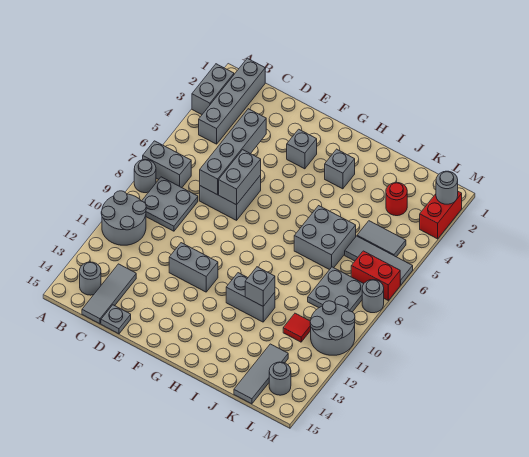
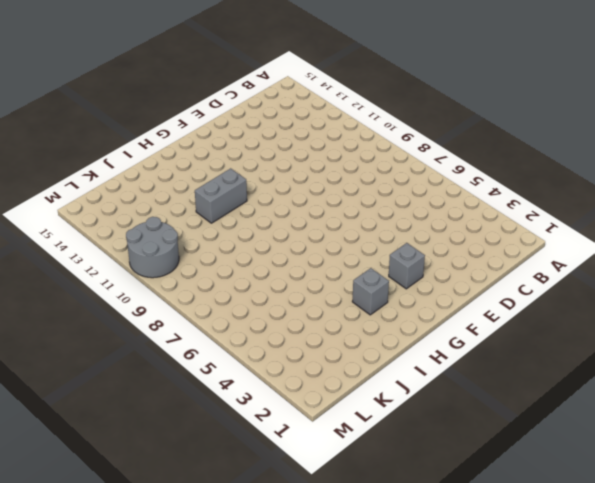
none -> grey brick A2:A3 level 1
none -> grey brick A7:B7 level 1
none -> grey round brick A8 level 1
none -> grey round brick A10:B11 level 1

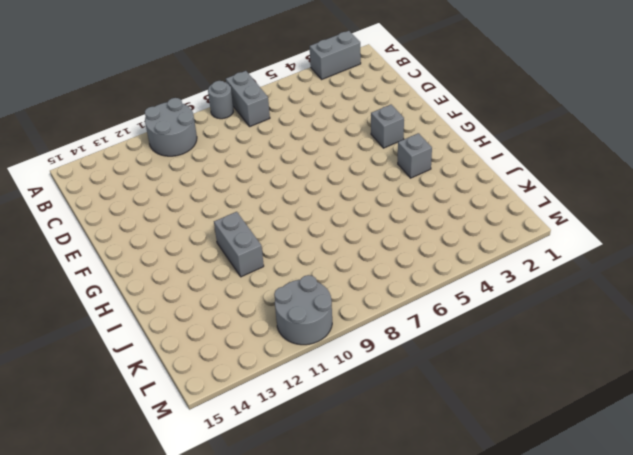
none -> grey brick B1:B4 level 1
none -> grey plate B8:C9 level 1
none -> grey round brick B14 level 1
none -> grey tile C13:C15 level 1

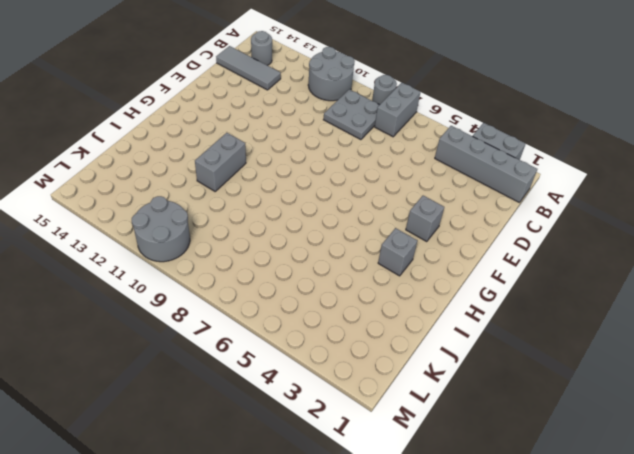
none -> grey brick D6:E7 level 1
none -> grey plate D15 level 1
none -> grey brick E11:F11 level 1
none -> grey brick I6:J7 level 1

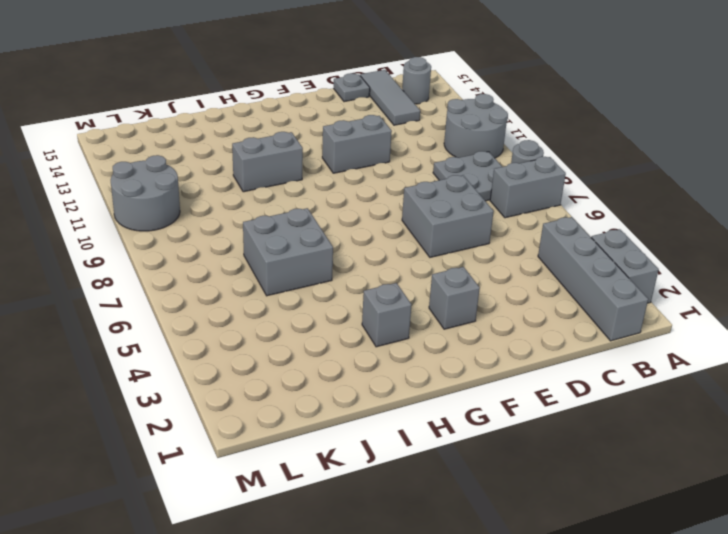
none -> red round brick K3 level 1
none -> grey tile K5:L5 level 1
none -> grey tile K6:M6 level 1
none -> grey plate K8:L9 level 1

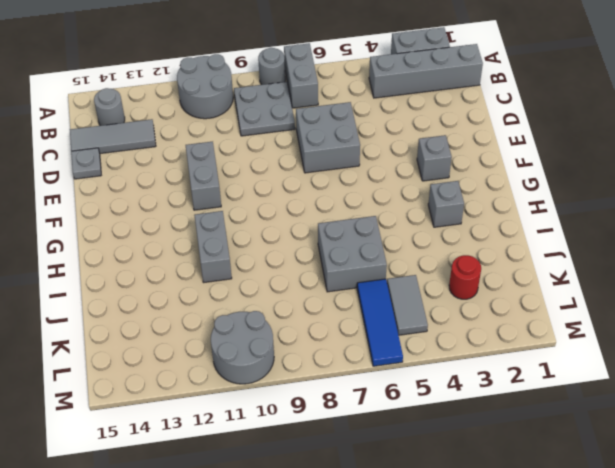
blue tile K6:M6 level 1 -> grey tile K6:M6 level 1
none -> grey plate K8:L9 level 1
none -> red tile K11 level 1
none -> grey tile K13:K15 level 1
none -> red brick L7:M7 level 1

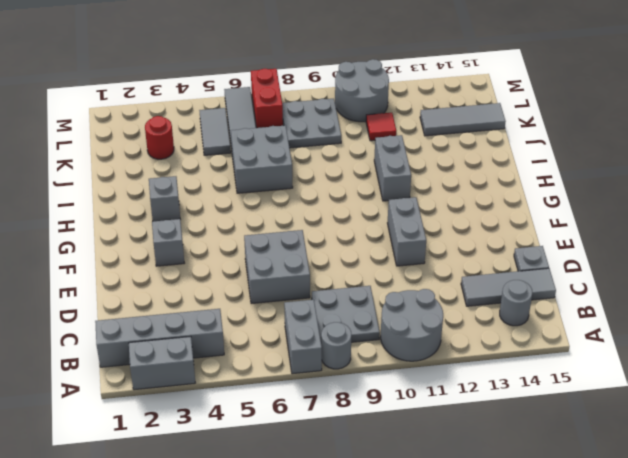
none -> grey round brick L14 level 1
none -> red brick M2:M3 level 1
none -> grey round brick M8 level 1
none -> grey brick D4:D7 level 2

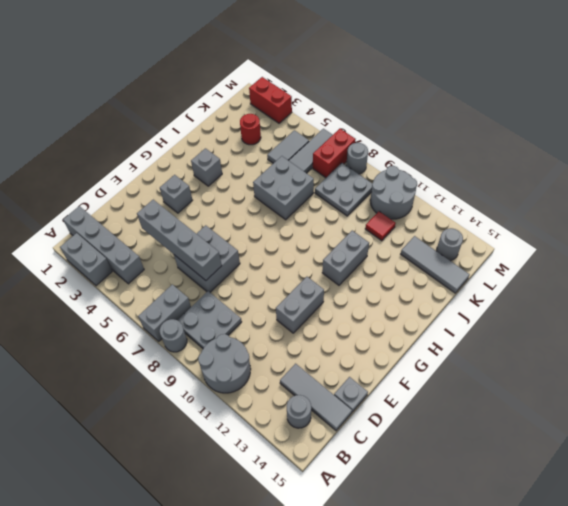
none -> grey brick E6:E7 level 2
none -> grey brick I11 level 2
none -> grey round brick M2 level 2

